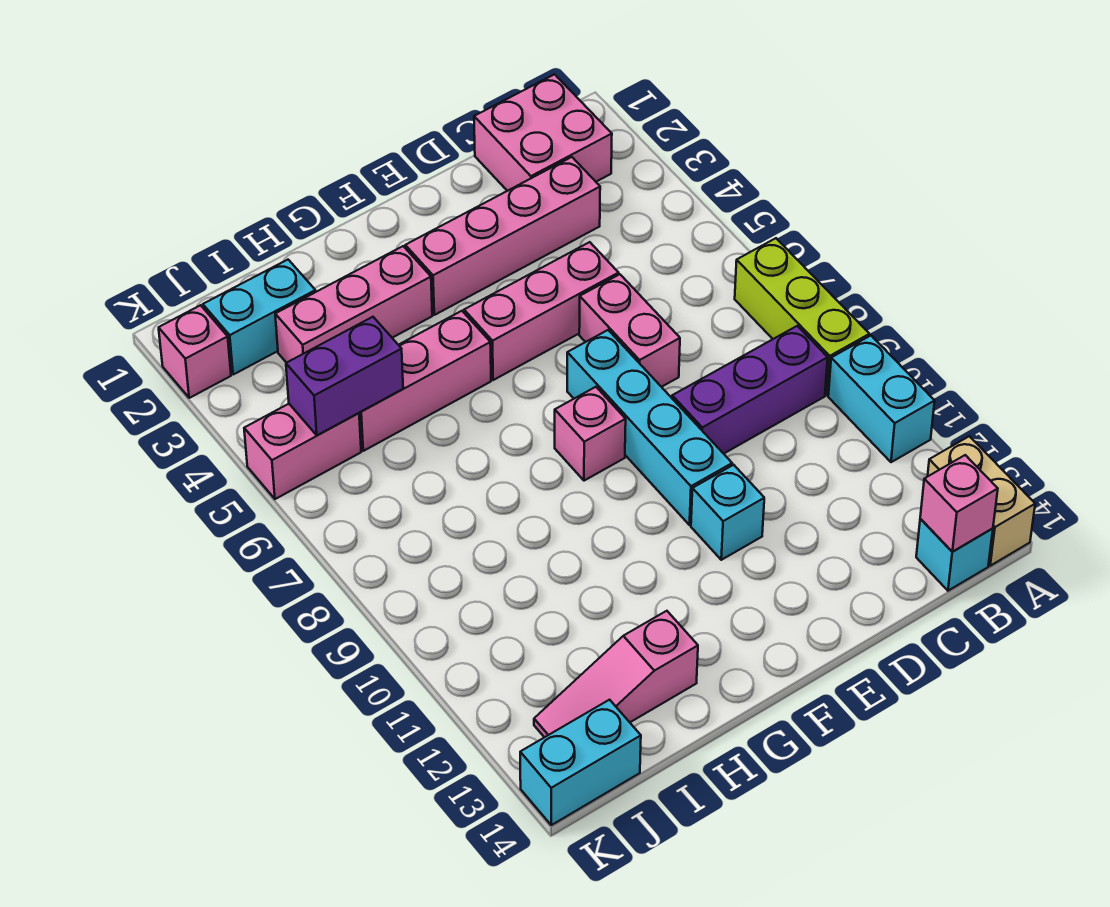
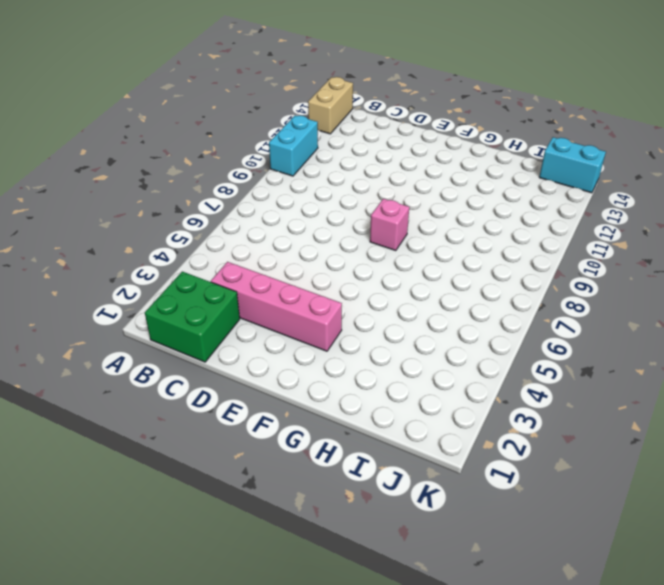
green brick B1:C2 level 1 -> pink brick B1:C2 level 1
none -> lime brick A7:A9 level 1
none -> purple brick B9:D9 level 1
none -> cyan brick B14 level 1

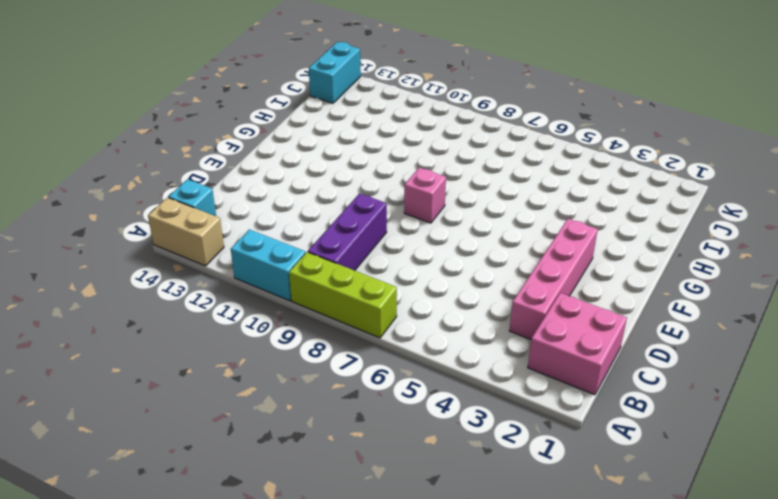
none -> pink brick D5:F5 level 1
none -> pink brick D6:D7 level 1
none -> cyan brick E7:E10 level 1

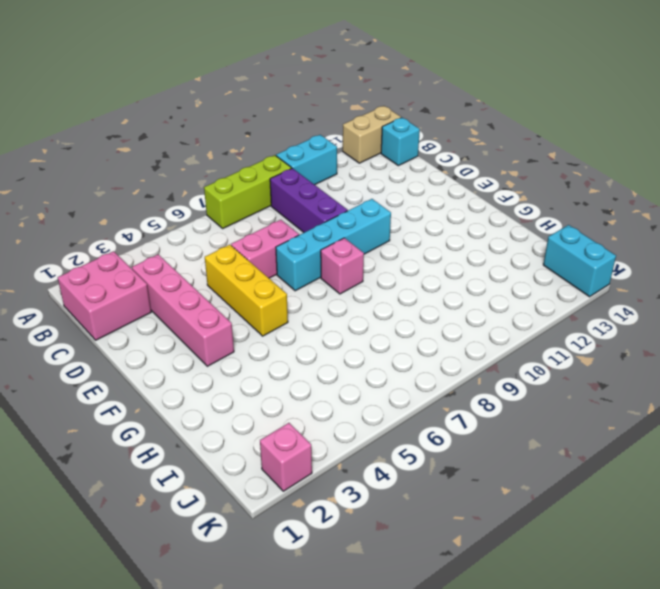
yellow brick D5:F5 level 1 -> pink brick D5:F5 level 1
none -> cyan brick E11 level 1
none -> pink brick G3:I3 level 1
none -> pink brick G5:I5 level 1

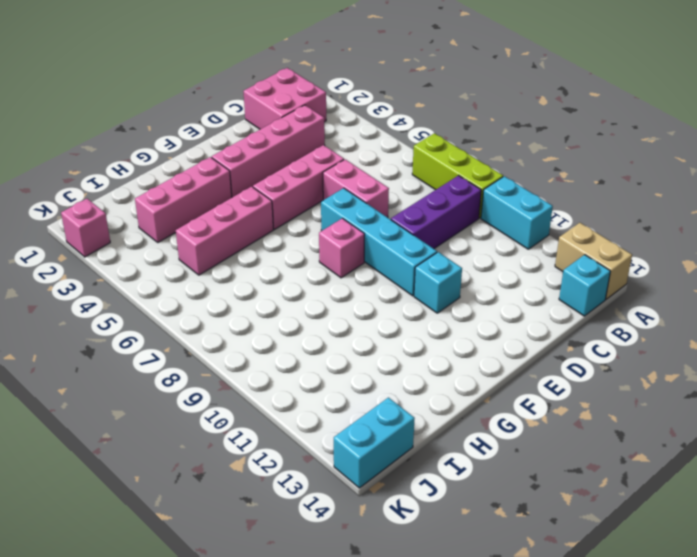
none -> pink slope H13:J13 level 1 top H
none -> cyan brick I2:J2 level 1
none -> pink brick J5:K5 level 1

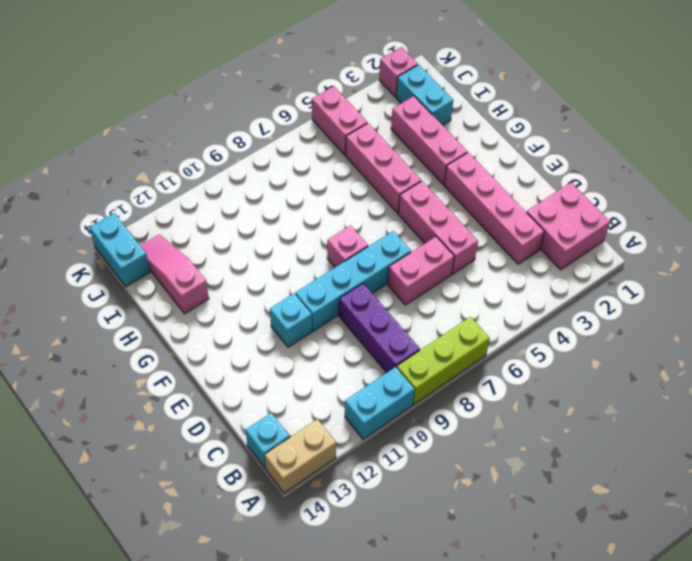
none -> pink brick B14 level 2
none -> purple brick I5:J5 level 2

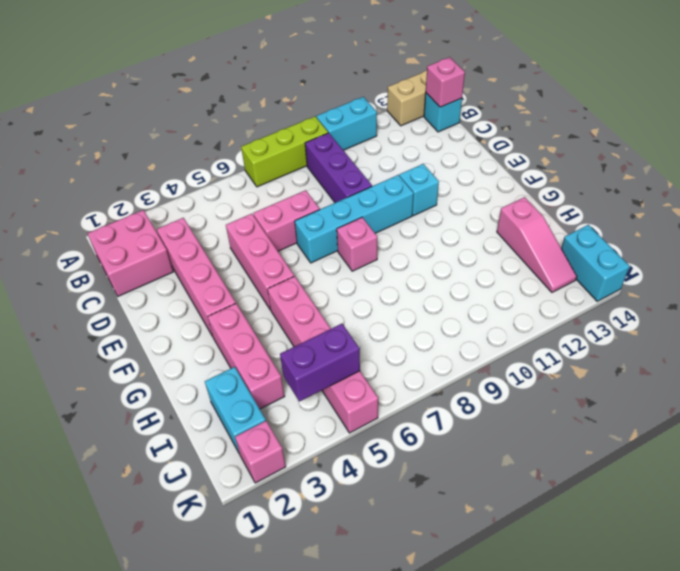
purple brick J4:J5 level 2 -> purple brick I5:J5 level 2

